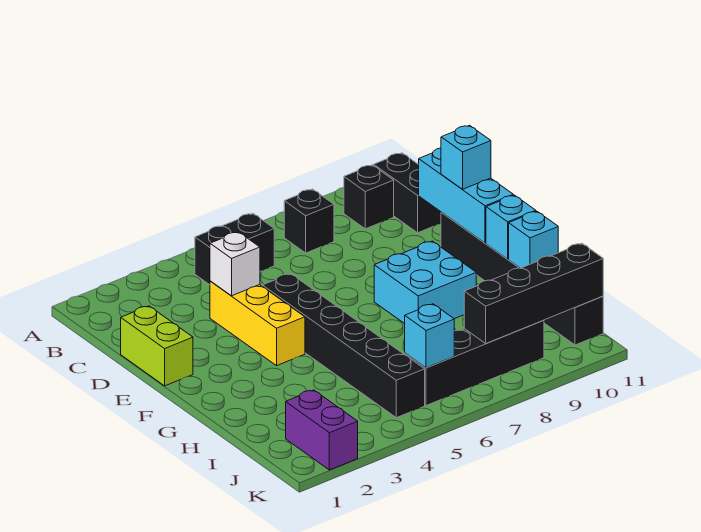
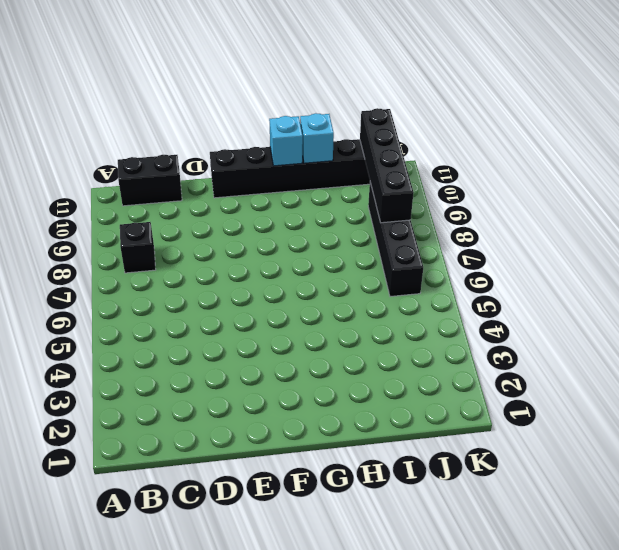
none -> black brick B5:B6 level 1
none -> black brick B10 level 1
none -> lime brick D1:E1 level 1

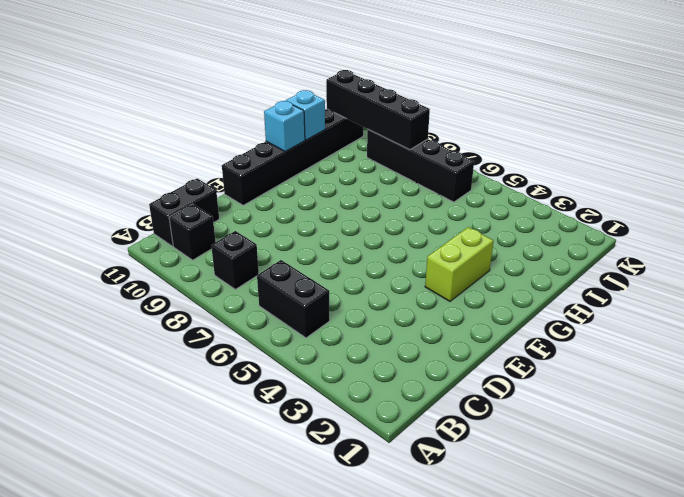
lime brick F3:G3 level 1 -> lime brick D1:E1 level 1
none -> yellow brick D4:F4 level 1
none -> black brick E5:J5 level 1
none -> cyan brick F8:G9 level 1

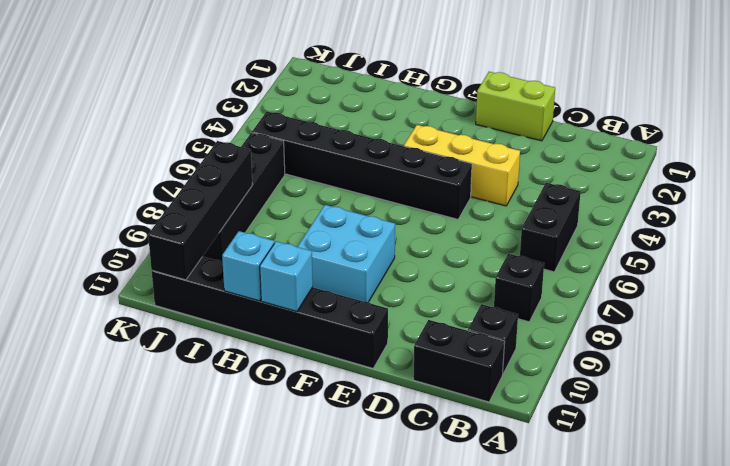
none -> purple brick J2:K2 level 1
none -> white brick D4 level 2
none -> cyan brick D11:F11 level 2

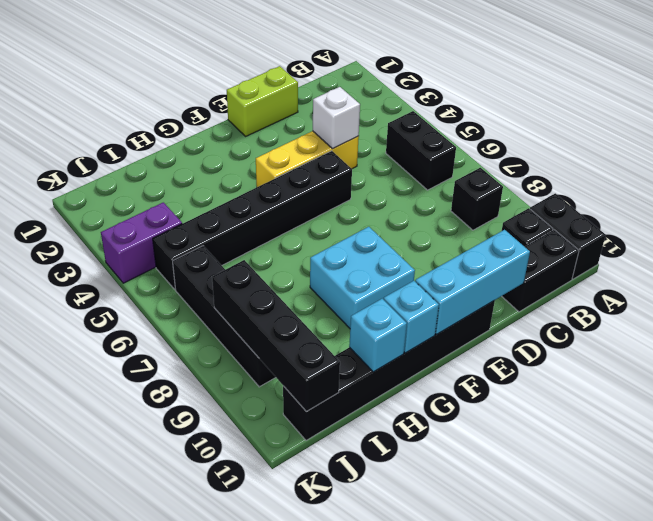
black brick A10:A11 level 1 -> none
purple brick J4:K4 level 1 -> purple brick J2:K2 level 1
none -> cyan brick J6 level 2
none -> cyan brick E11 level 3

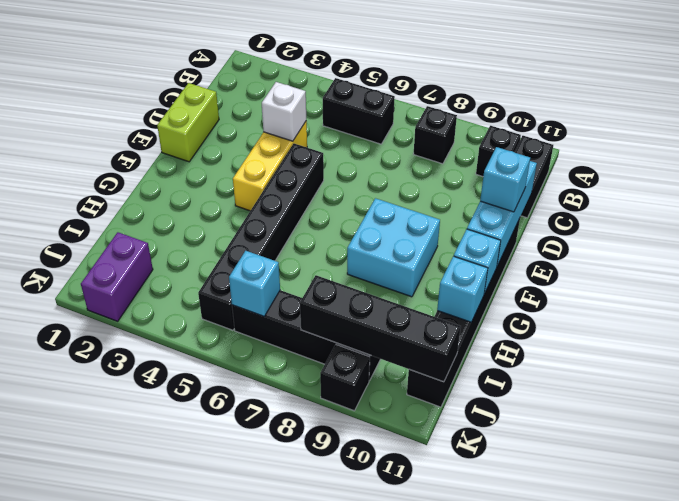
black brick K9 level 1 -> none

